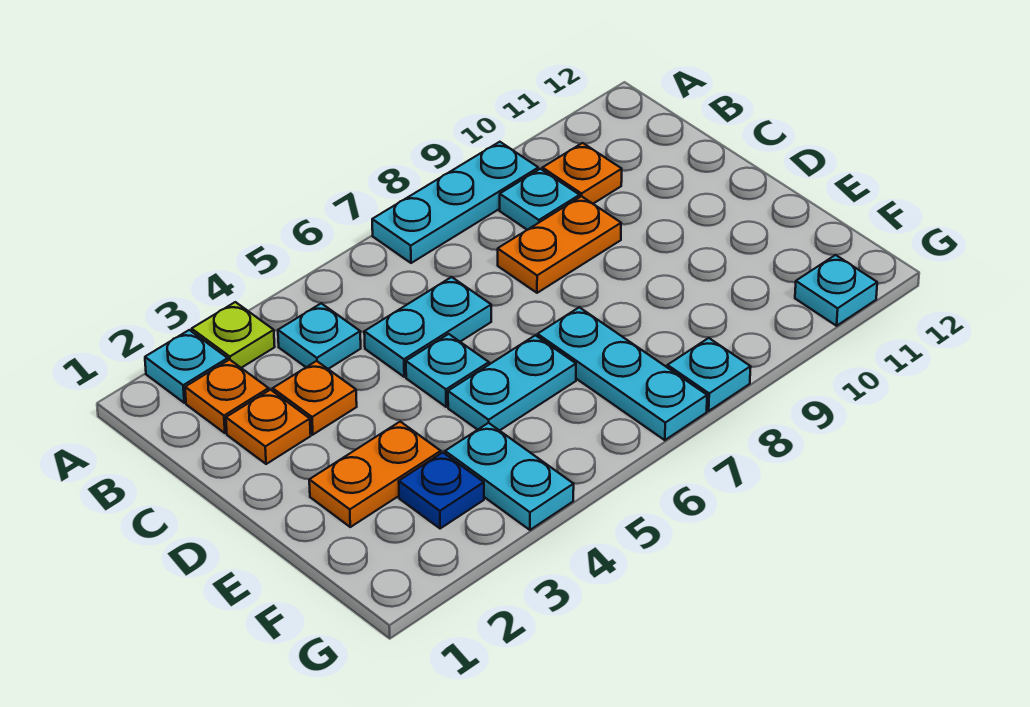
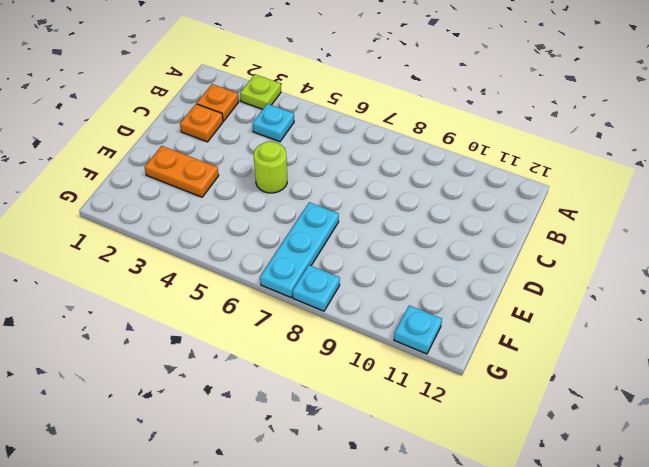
lime round brick D5 level 1 -> cyan plate D5 level 1
none -> cyan plate A2 level 1
none -> cyan plate A7:A9 level 1
none -> cyan plate B9 level 1

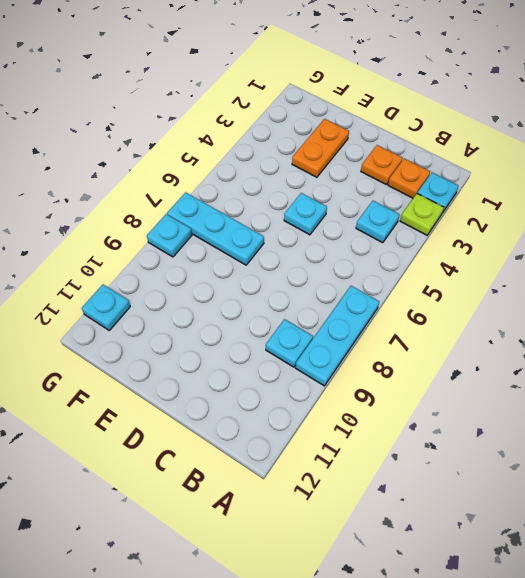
none -> orange plate B10 level 1
none -> orange plate C3 level 1
none -> cyan plate C5:C6 level 1

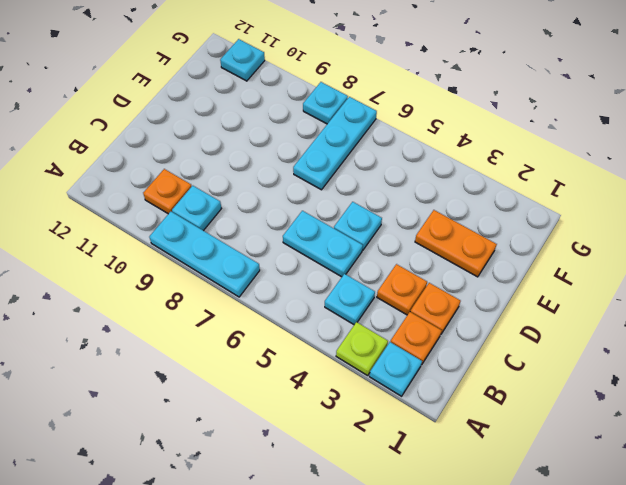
none -> orange plate C8:C9 level 1
none -> cyan plate E5:E6 level 1
none -> blue plate F3 level 1

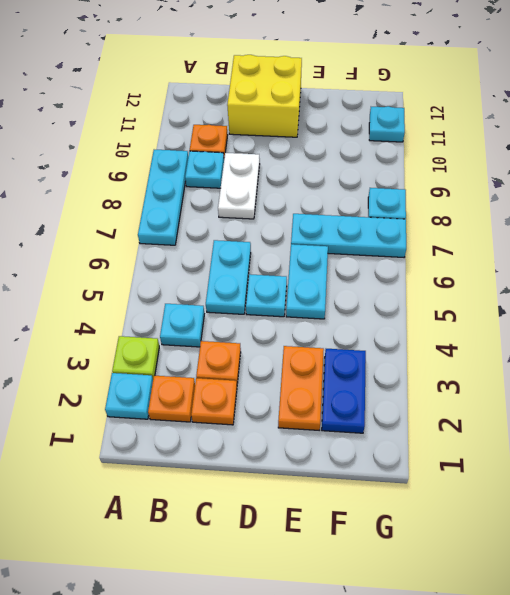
white plate C8:C9 level 1 -> orange plate C8:C9 level 1
yellow brick C11:D12 level 1 -> none
blue plate F2:F3 level 1 -> blue plate F3 level 1
none -> cyan plate F4:G4 level 1

